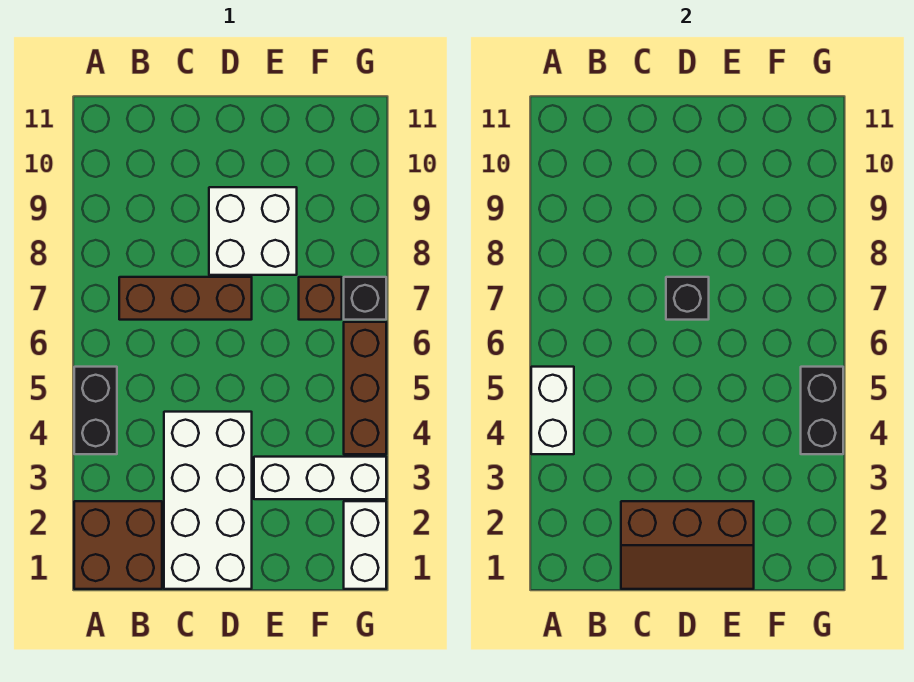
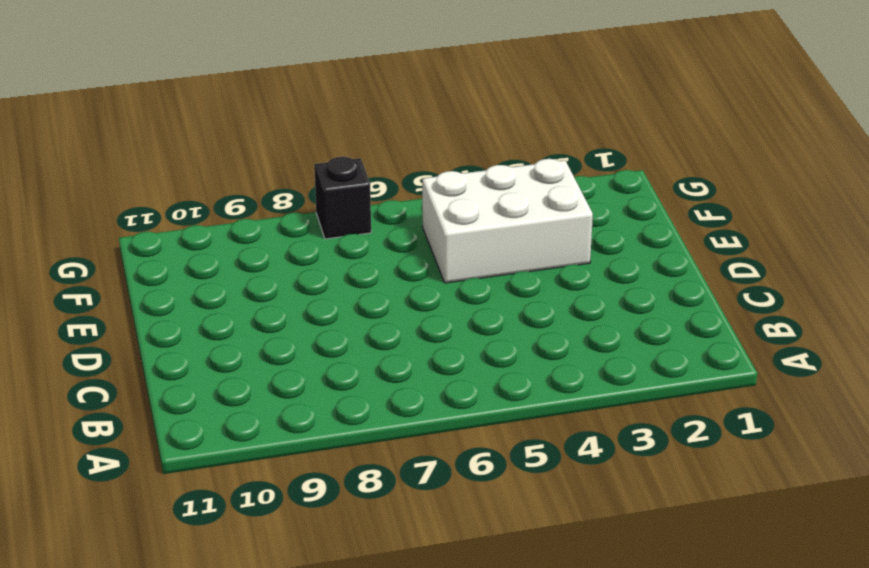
white brick E3:F5 level 1 -> white brick E3:G3 level 1
none -> brown brick A1:B2 level 1
none -> black brick A4:A5 level 1
none -> brown brick B7:D7 level 1

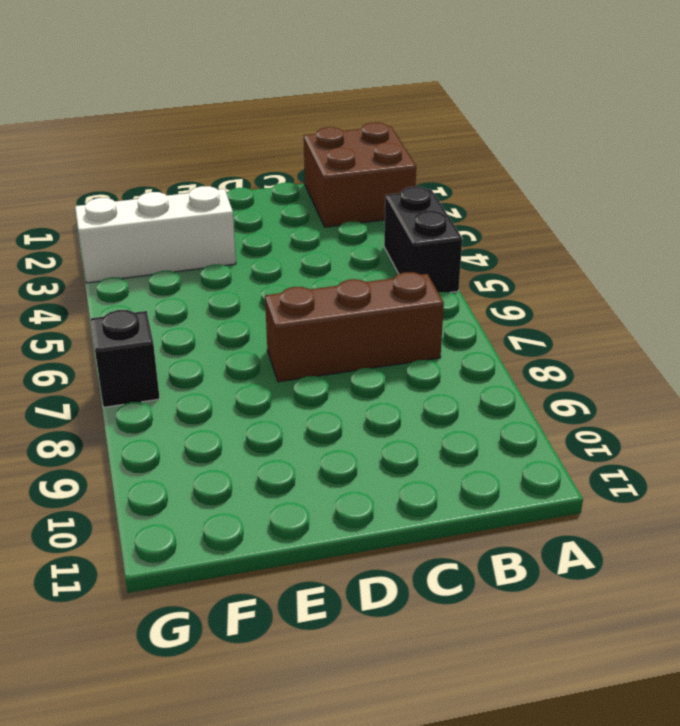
none -> white brick C1:D4 level 1
none -> white brick D8:E9 level 1
none -> brown brick F7 level 1

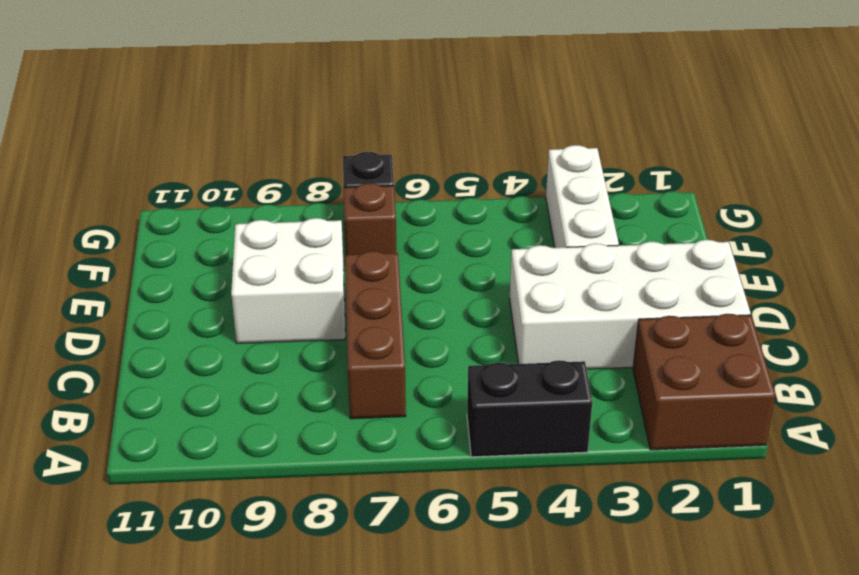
none -> white brick G1:G2 level 1
none -> brown brick G4:G6 level 1
none -> white brick A4:A5 level 2

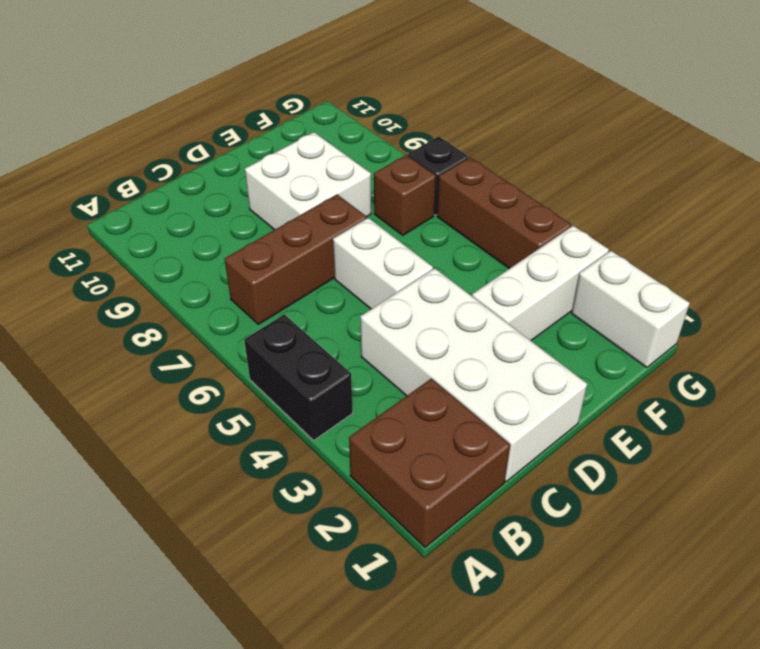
white brick D5:D6 level 1 -> white brick A4:A5 level 2
none -> brown slope C1:E2 level 2 top 2
none -> black brick D7 level 2
none -> black brick G4:G5 level 2

